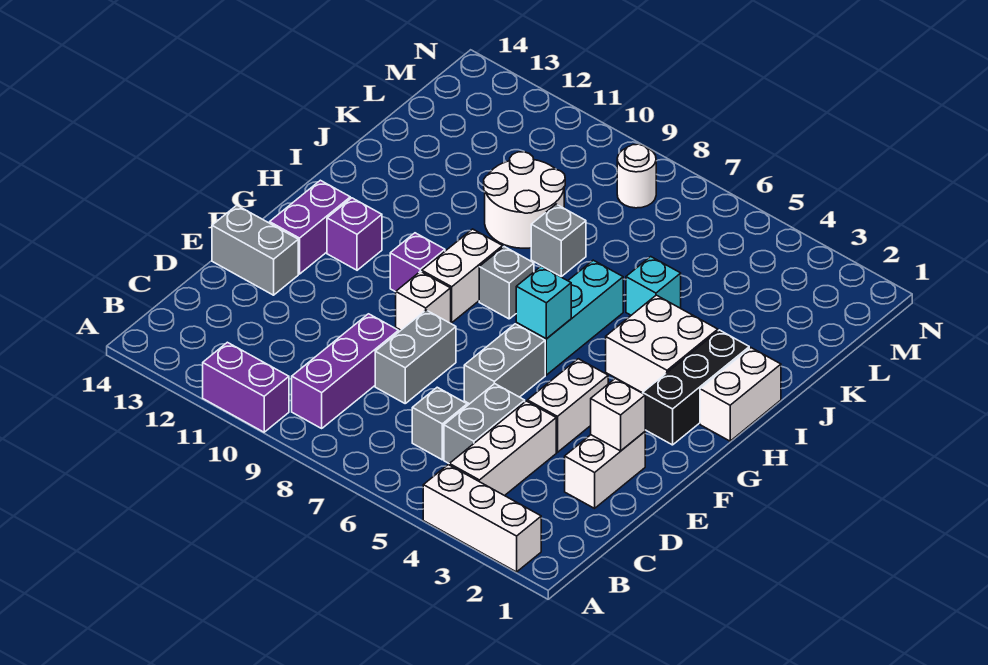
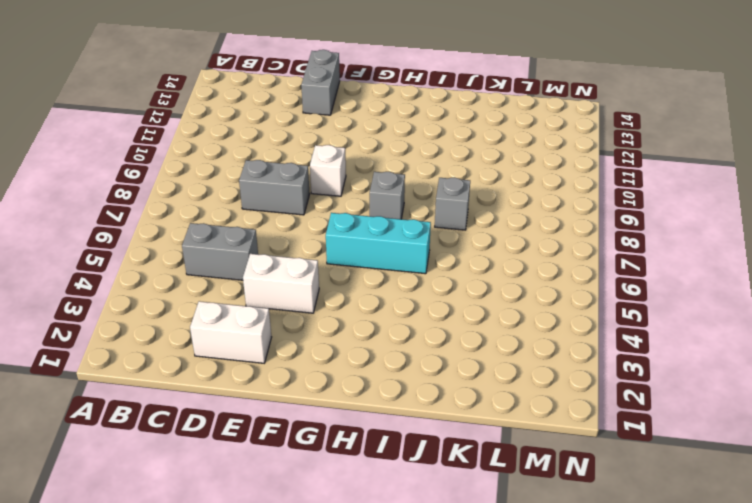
none -> white brick A2:A4 level 1
none -> purple brick A10:A11 level 1
none -> white brick B4:D4 level 1

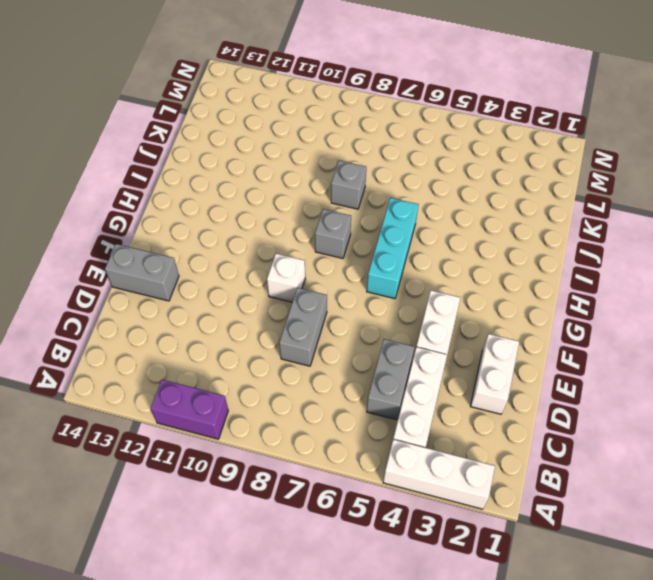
none -> purple brick B9:D9 level 1
none -> grey brick C6 level 1
none -> grey brick E6:F6 level 1

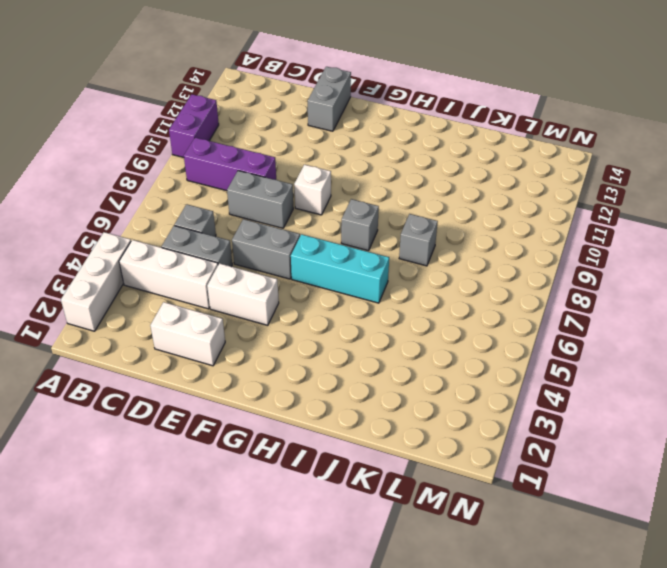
none -> purple brick F13:G13 level 1
none -> black brick G2:I2 level 1
none -> white brick G9:H9 level 1

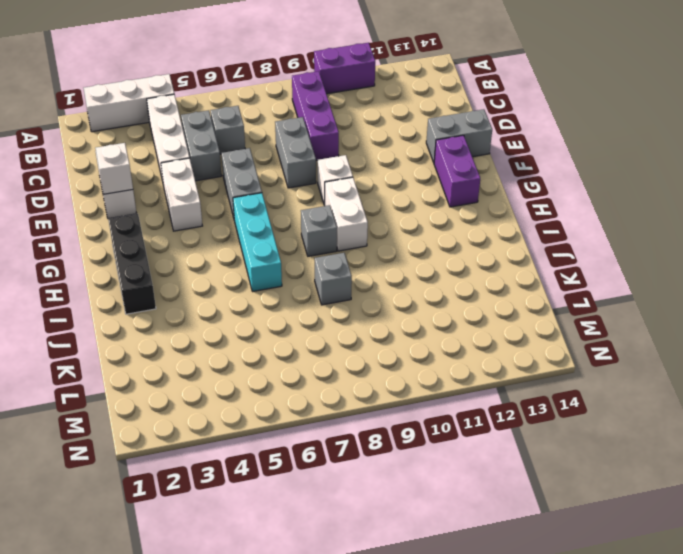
none -> purple brick G10 level 1
none -> purple brick G12 level 1
none -> white brick H1:I1 level 1

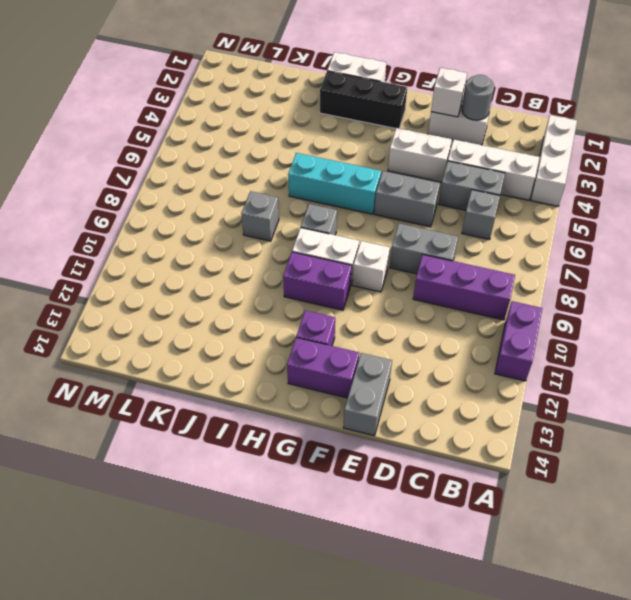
grey round brick D2 level 2 -> none
purple brick G10:H10 level 1 -> purple brick G10 level 1
none -> white brick H3:I4 level 1
none -> cyan brick J5 level 1
none -> white round brick J9:K10 level 1

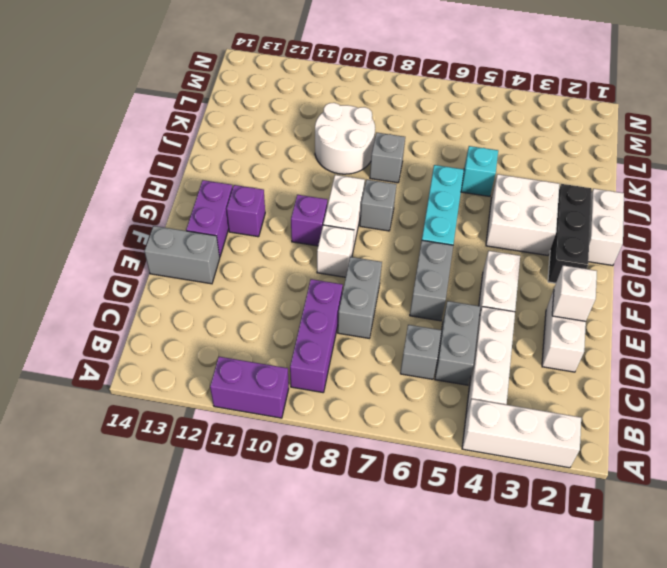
none -> white round brick M8 level 1
none -> cyan brick G6 level 2

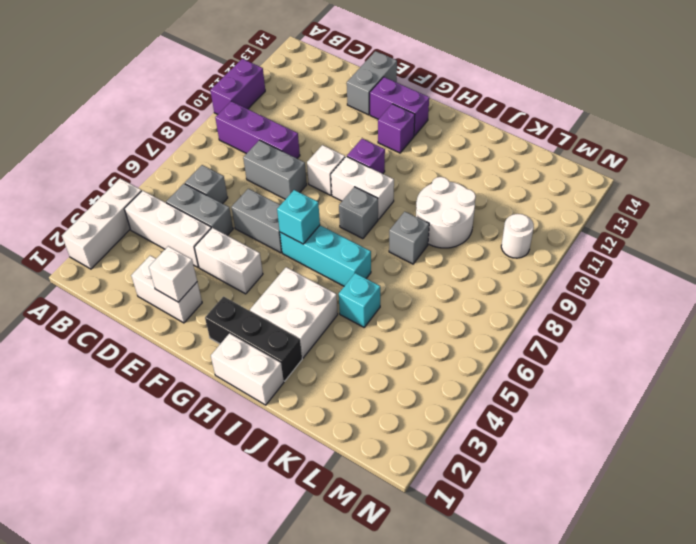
white round brick M10 level 1 -> white round brick M8 level 1

